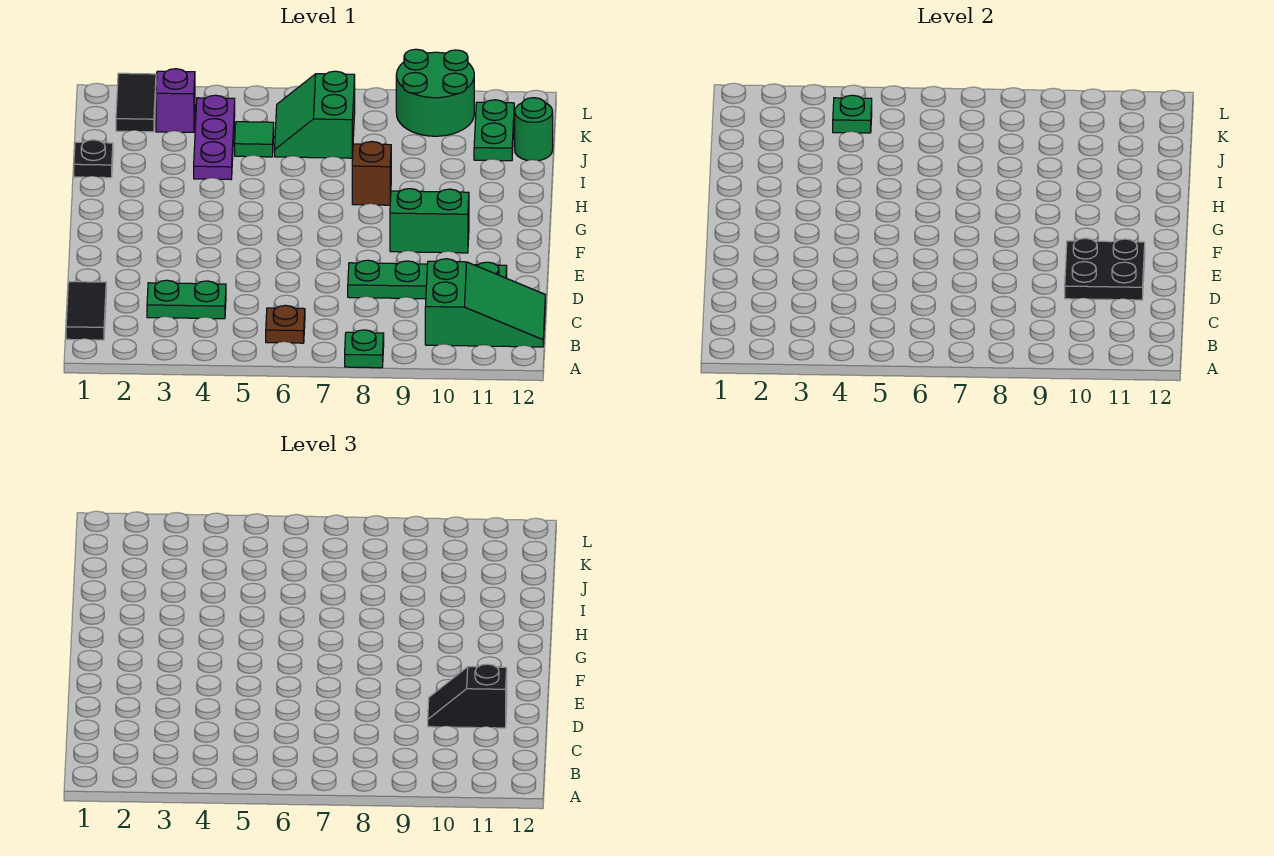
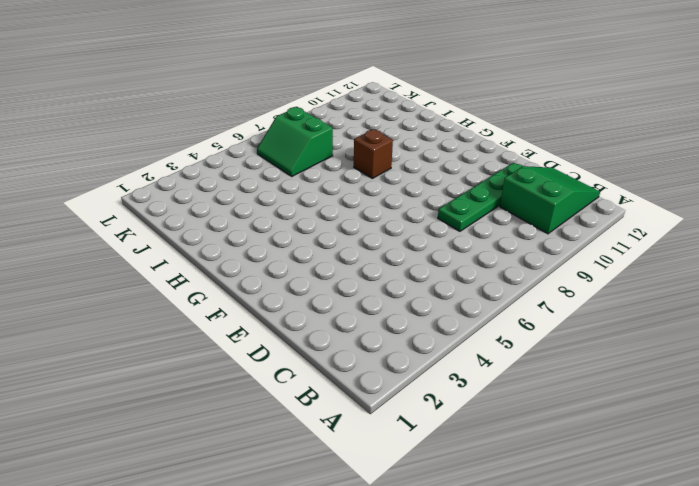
none -> green plate A8 level 1
none -> black tile B1:C1 level 1
none -> brown plate B6 level 1

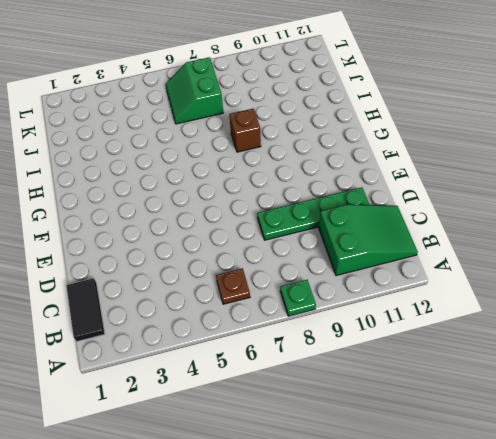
none -> green plate C3:C4 level 1
none -> green brick F9:F10 level 1
none -> black plate I1 level 1

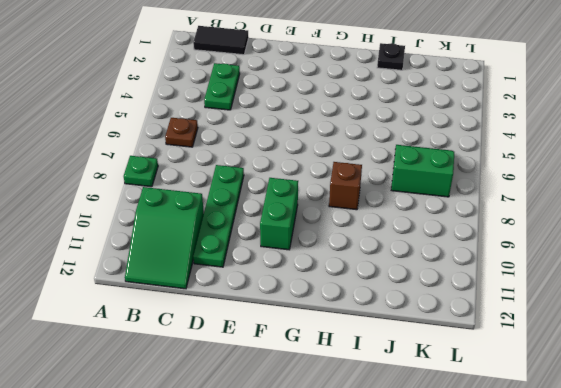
none -> purple plate I4:K4 level 1
none -> green tile J5 level 1
none -> green plate J11:K11 level 1

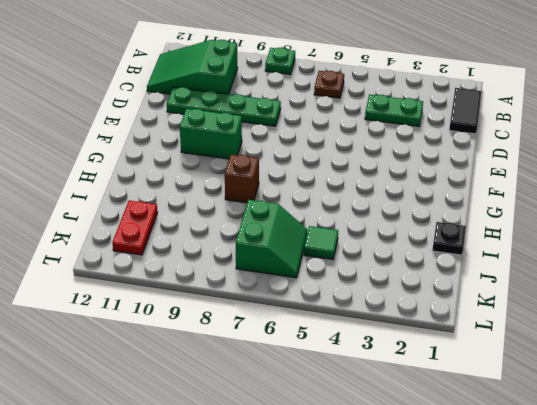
red plate J11:K11 level 1 -> green plate J11:K11 level 1
none -> purple plate I4:K4 level 1
none -> green round brick J12 level 1
none -> black tile K2:L2 level 1

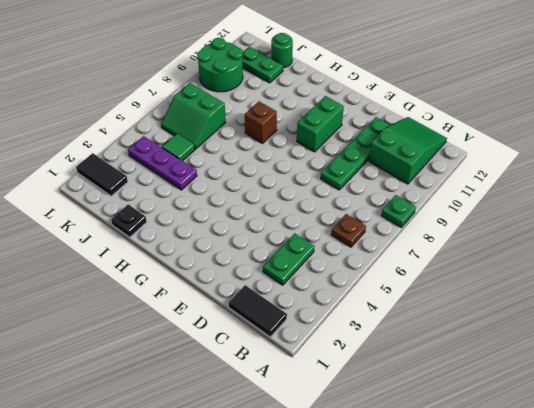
none -> purple brick K3 level 1
none -> black plate D10:E11 level 2
none -> green plate K4 level 2

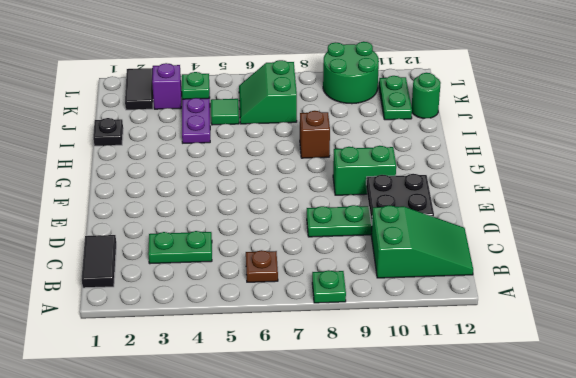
none -> black slope D10:D11 level 3 top 11

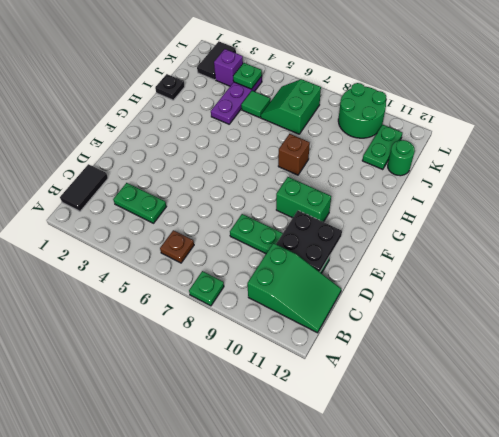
none -> black slope D10:D11 level 3 top 11

